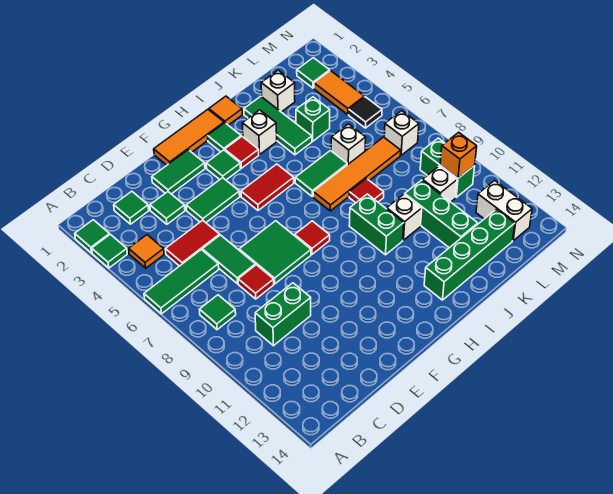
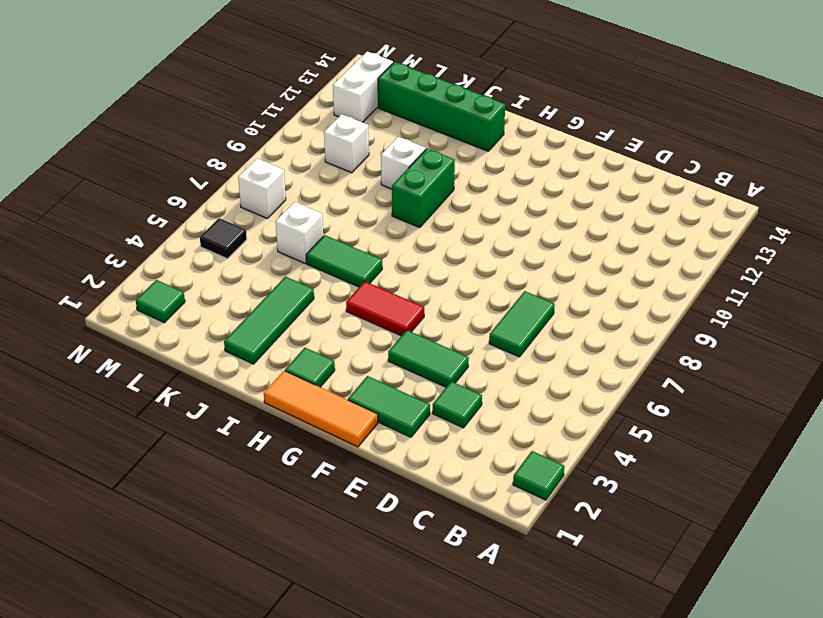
none -> green tile A3 level 1
none -> green tile A6:C6 level 1
none -> orange tile B4 level 1
none -> green tile B8 level 1

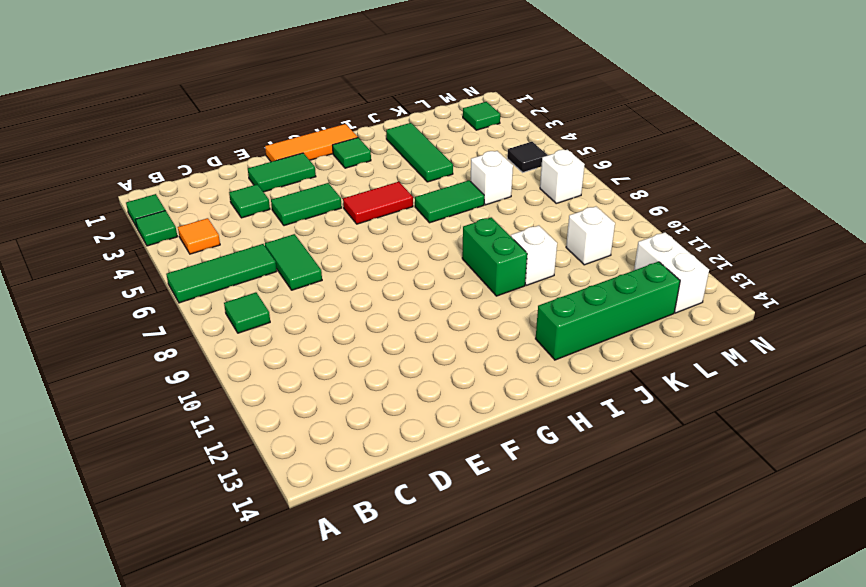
none -> green tile C2 level 1
none -> red tile C5:D5 level 1
none -> green brick C10:D10 level 1
none -> red tile D8 level 1

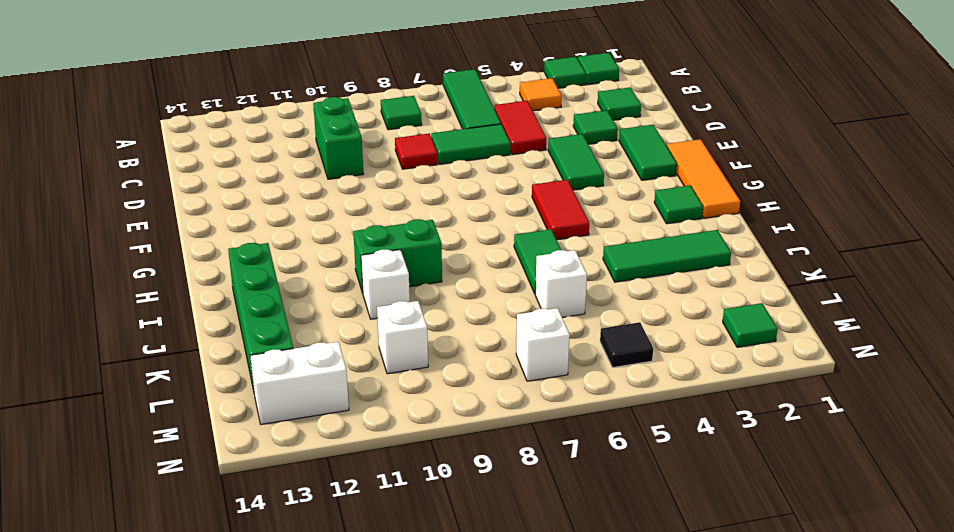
none -> green tile E7:F8 level 1
none -> green tile G3 level 1
none -> red tile G8 level 1
none -> red tile H3 level 1

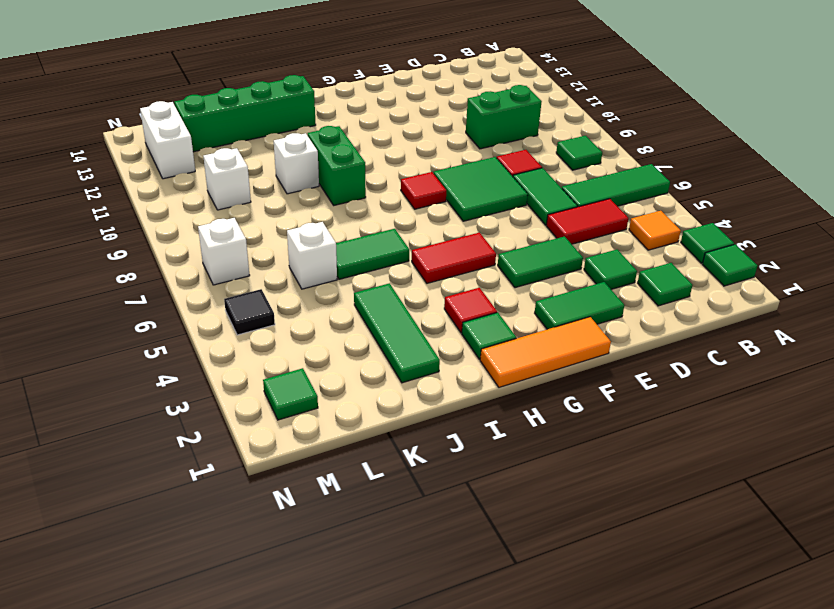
none -> green tile G3 level 1
none -> orange tile I1 level 1
none -> white brick I3 level 1
none -> orange tile I7:L7 level 1

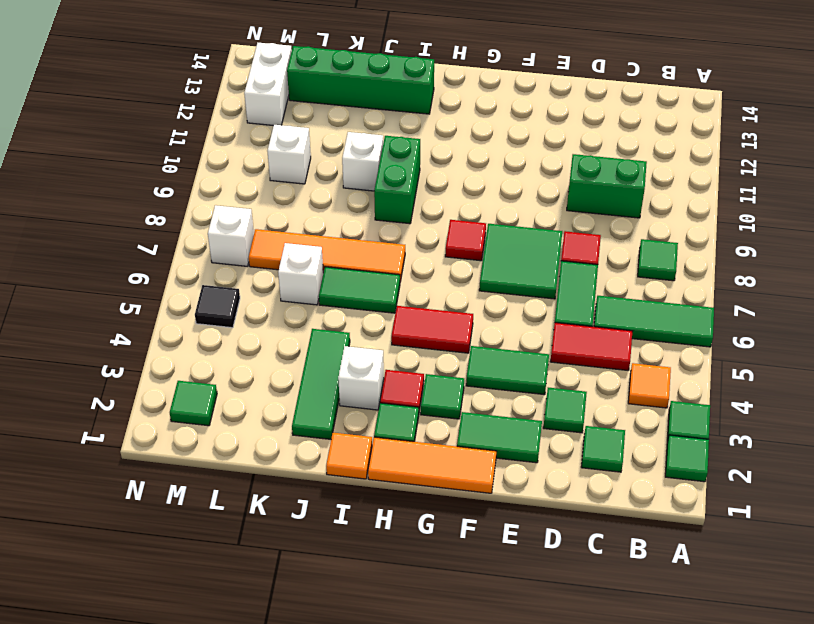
none -> red tile J8 level 1
none -> white brick K2 level 1
none -> green brick K4 level 1
none -> green brick K10:K12 level 1

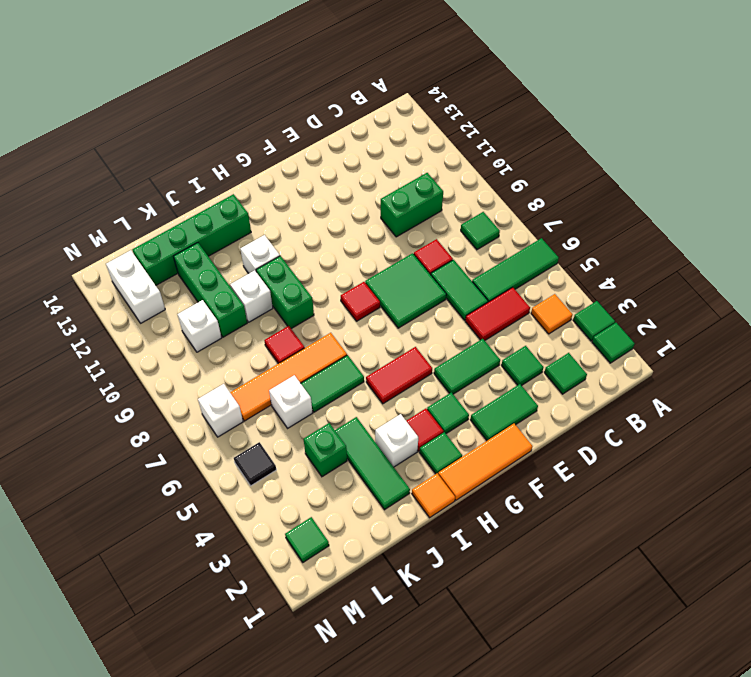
white brick I11 level 1 -> white brick K2 level 1
none -> orange tile M3:M4 level 1
none -> green brick M9:M10 level 1
none -> orange brick M10 level 2

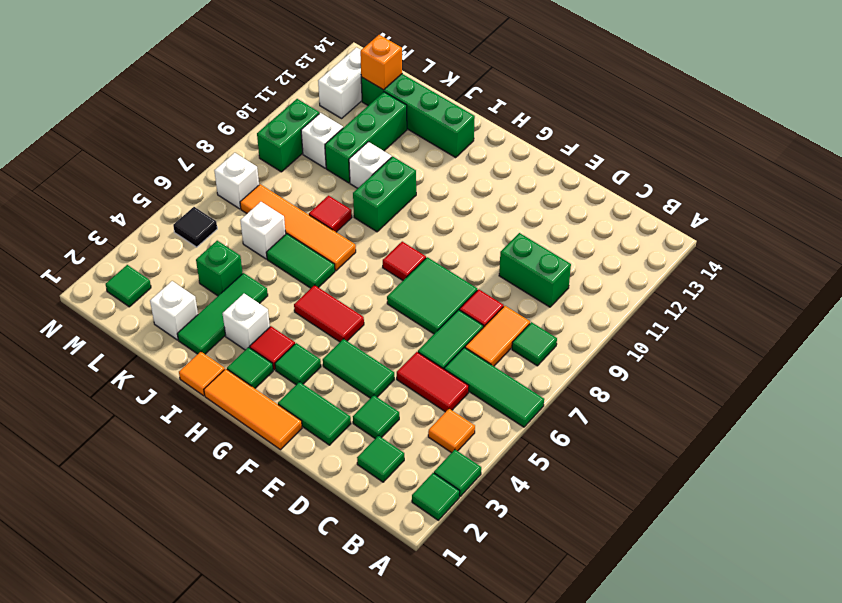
orange tile C7:C8 level 1 -> orange tile M3:M4 level 1
orange brick L13 level 2 -> orange brick M10 level 2

